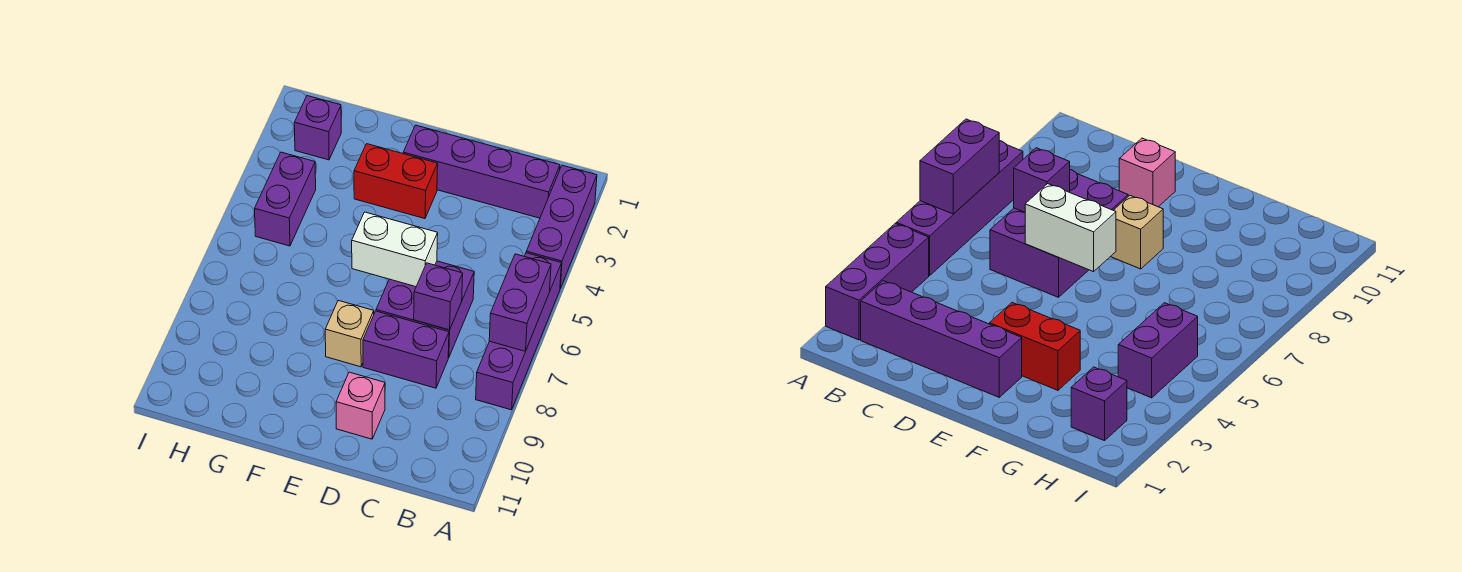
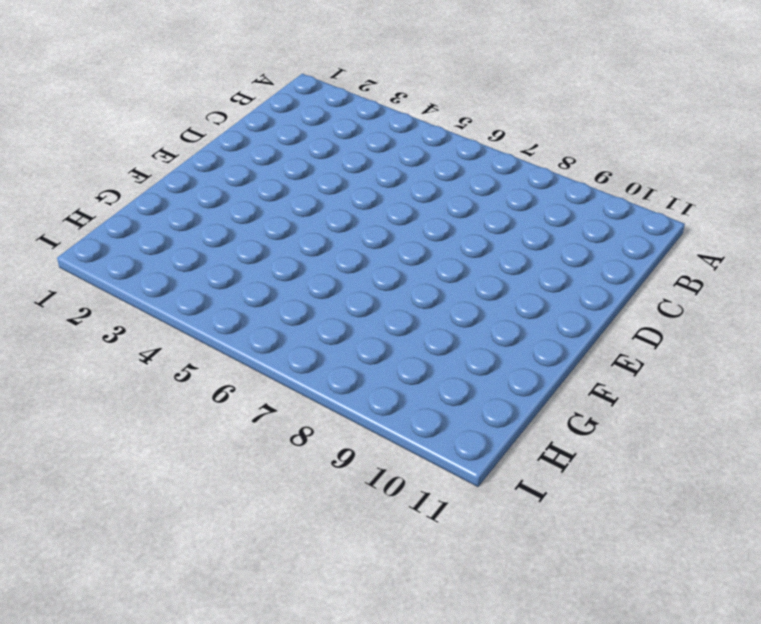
none -> purple brick A2:A4 level 1
none -> purple brick A5:A8 level 1
none -> purple brick B2:E2 level 1

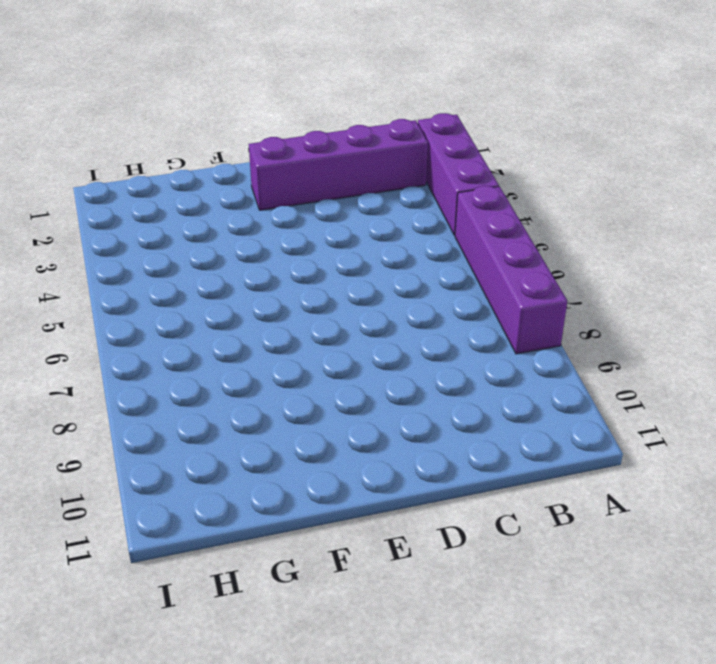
none -> purple brick C6:D7 level 1
none -> purple brick C8:D8 level 1
none -> pink brick D10 level 1

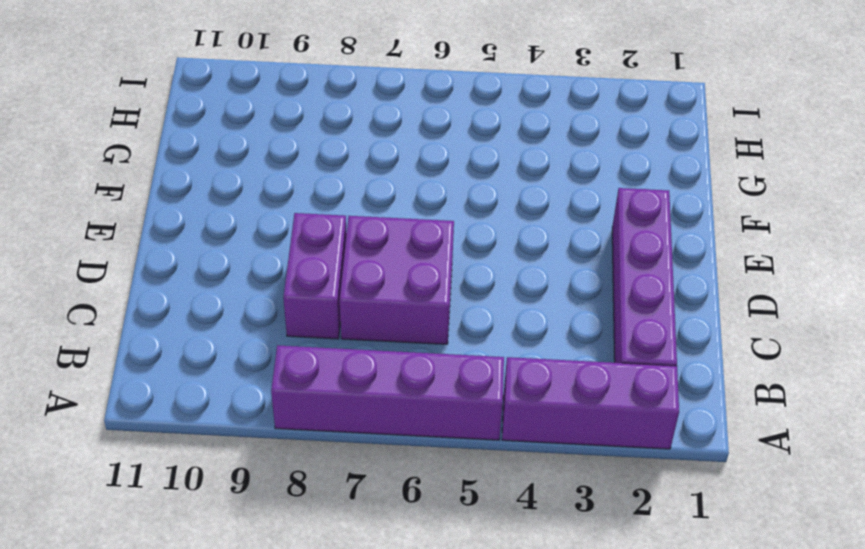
none -> pink brick D10 level 1
none -> red brick E3:F3 level 1
none -> tan brick E8 level 1

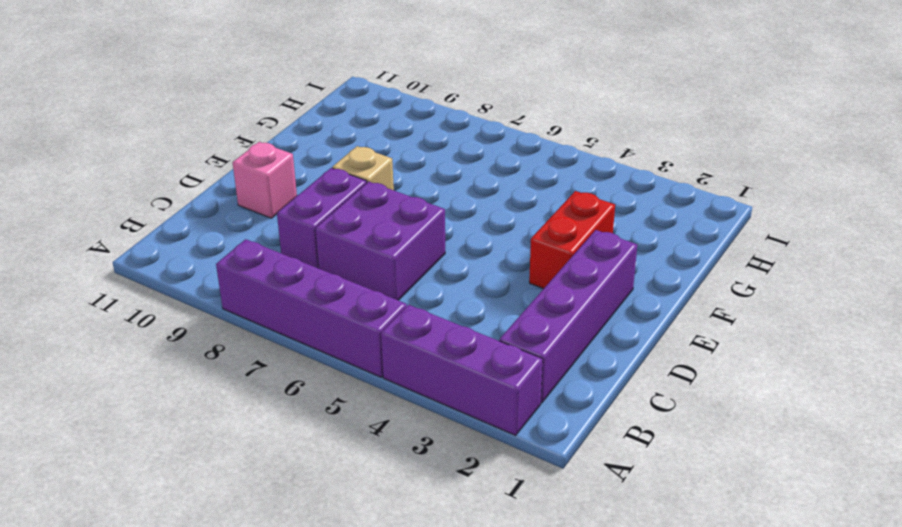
none -> purple brick H2 level 1
none -> purple brick H4:H5 level 1
none -> purple brick A6:A7 level 2

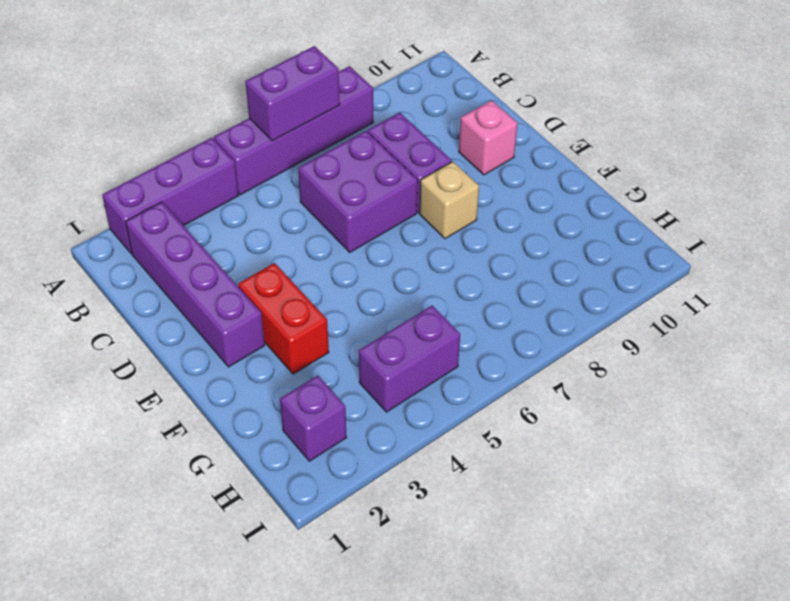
none -> purple brick C7 level 2
none -> white brick D6:E6 level 2

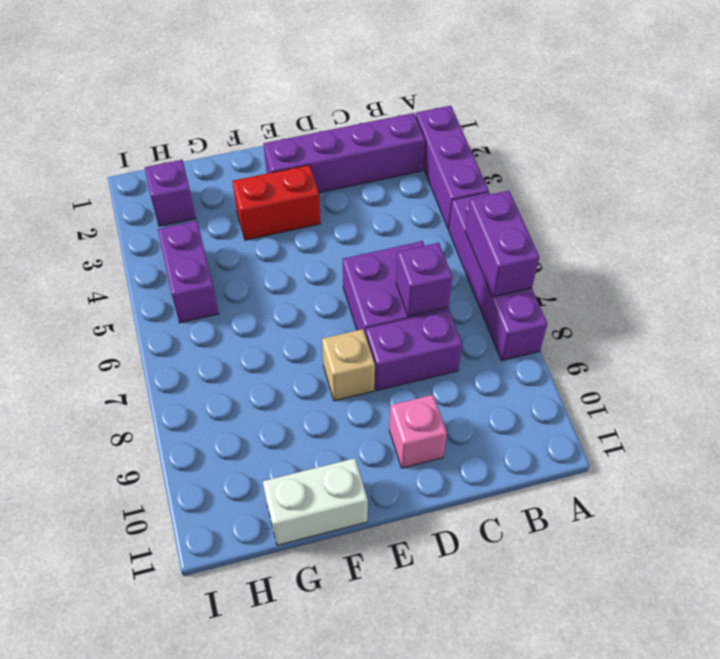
white brick F11:G11 level 1 -> white brick D6:E6 level 2

